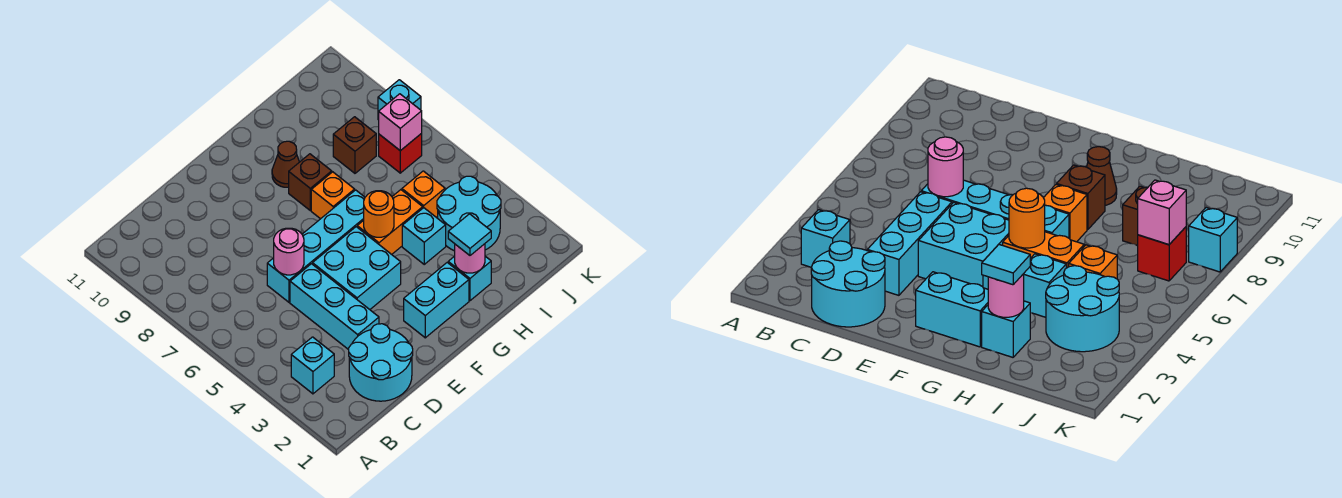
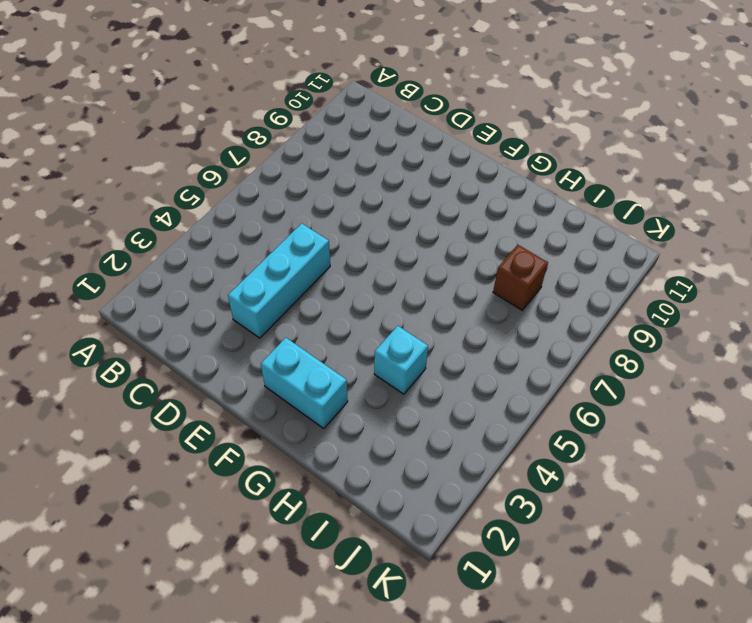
none -> cyan brick B3 level 1
none -> cyan round brick C1:D2 level 1
none -> cyan brick D6:G6 level 1

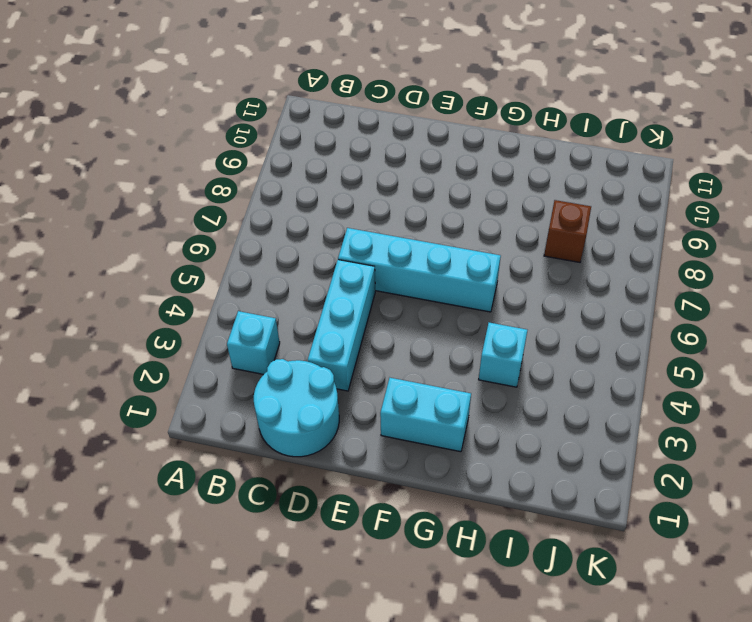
none -> cyan brick E4:F5 level 1
none -> orange brick G5:H5 level 1
none -> orange brick G7 level 1

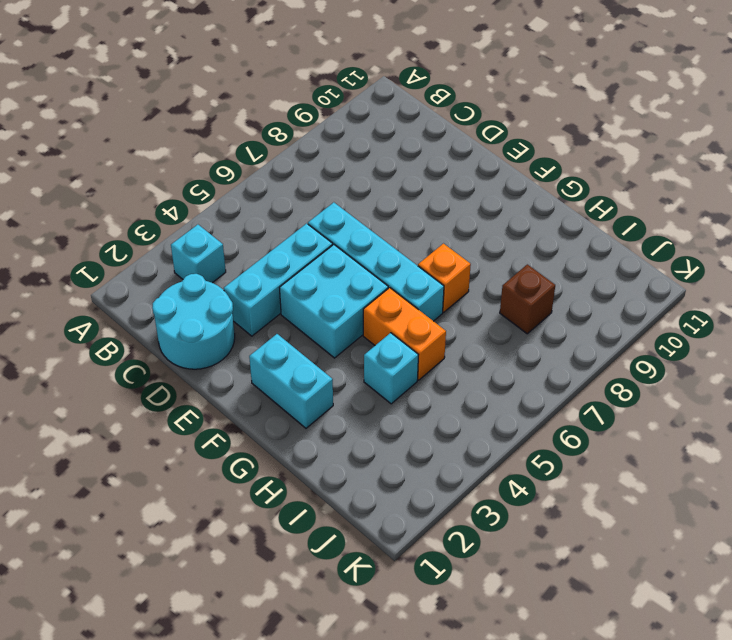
none -> brown brick G8 level 1
none -> brown cone G9 level 1
none -> cyan brick H2 level 1

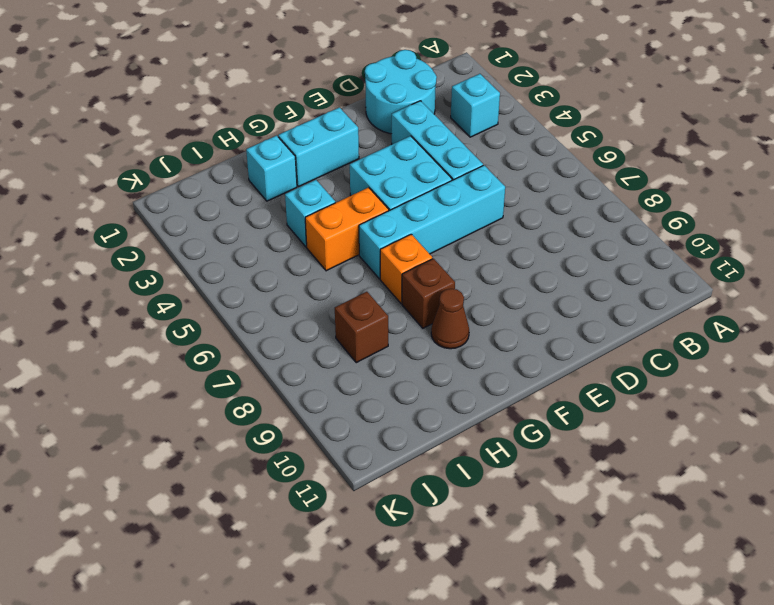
none -> cyan round brick I3:J4 level 1
none -> orange brick I5 level 1
none -> red brick J7 level 1

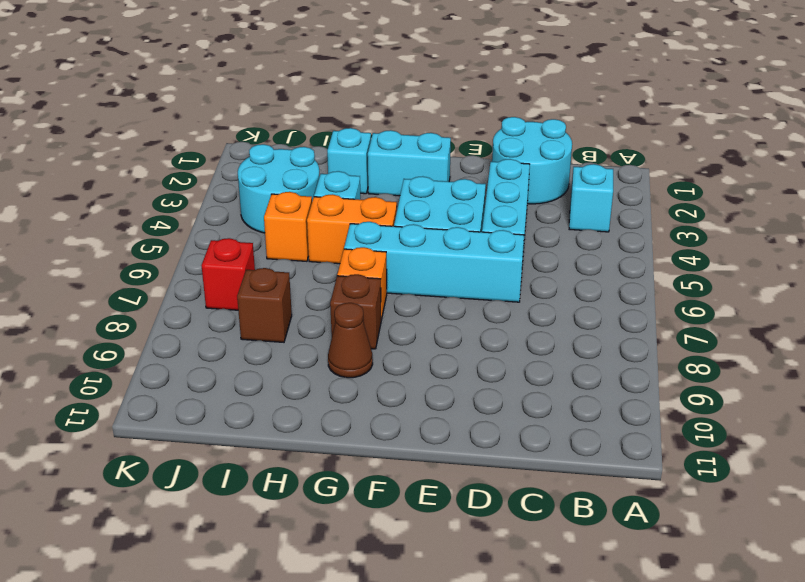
none -> cyan brick K8 level 1
none -> pink round brick D6 level 2
none -> orange round brick G5 level 2

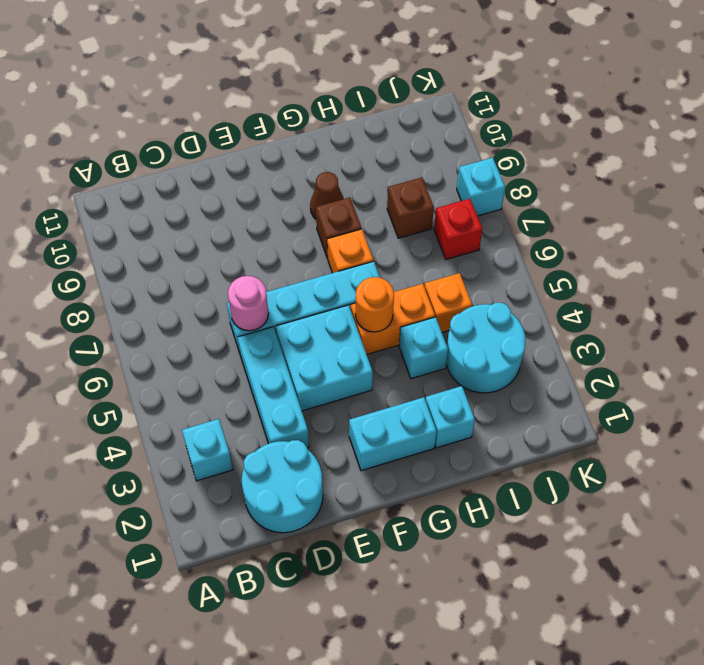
none -> pink round brick H2 level 2
none -> pink brick J7 level 2
none -> cyan tile H2 level 3

